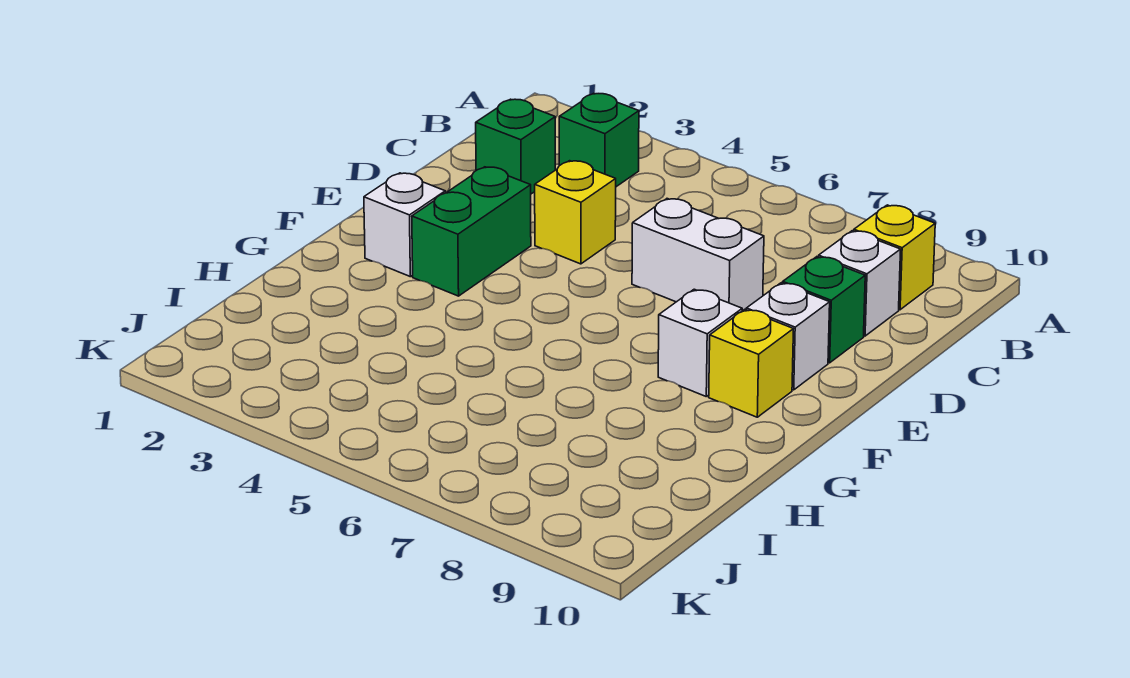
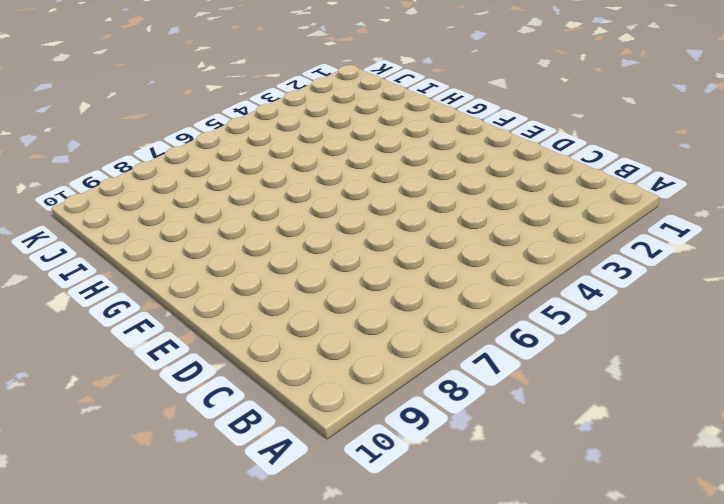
none -> green brick B3 level 1
none -> yellow brick B9 level 1
none -> green brick C2 level 1

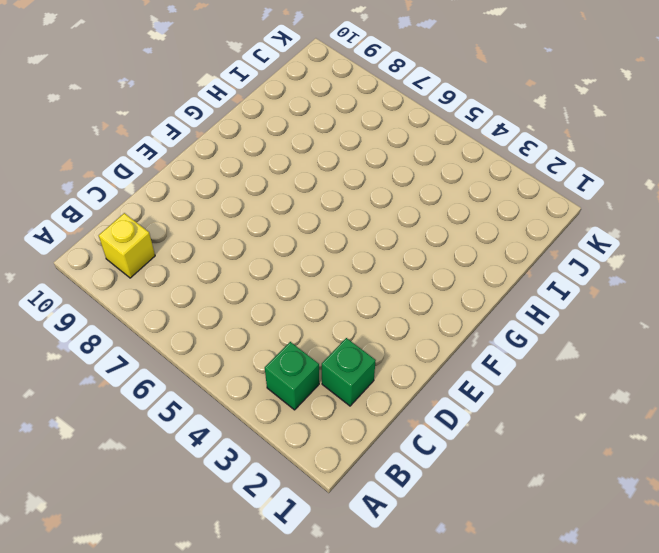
none -> white brick C9 level 1
none -> yellow brick D4 level 1
none -> white brick D6:D7 level 1

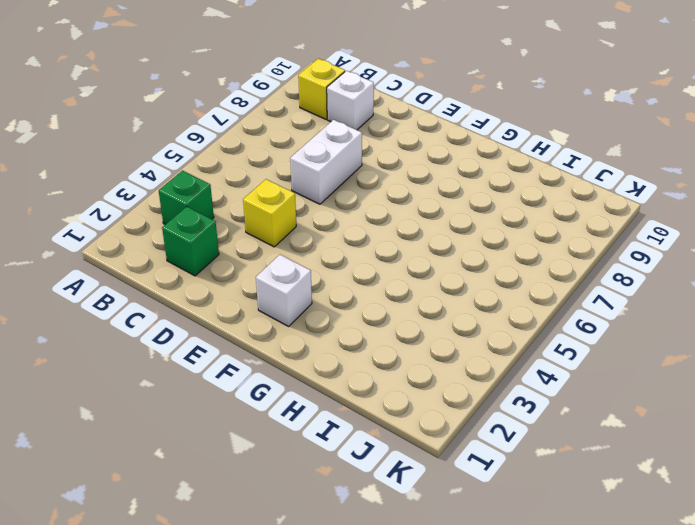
none -> green brick D9 level 1
none -> green brick E3:F3 level 1
none -> white brick E9 level 1

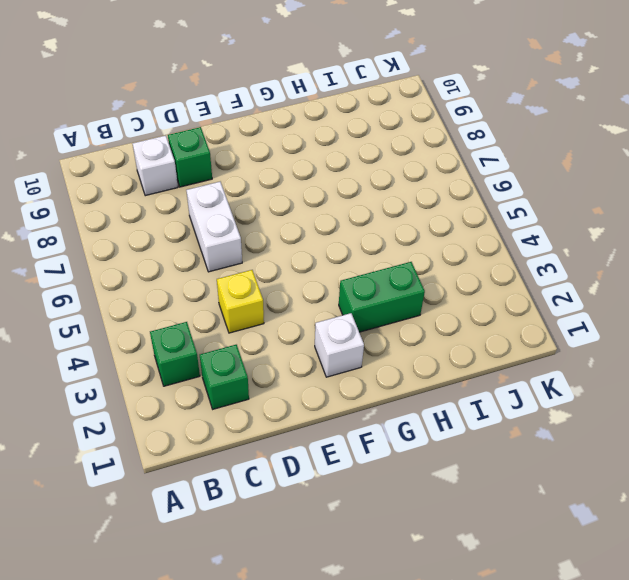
green brick G3:H3 level 1 -> green brick E3:F3 level 1
none -> yellow brick B9 level 1
none -> white brick E9 level 1
none -> white brick F8 level 1

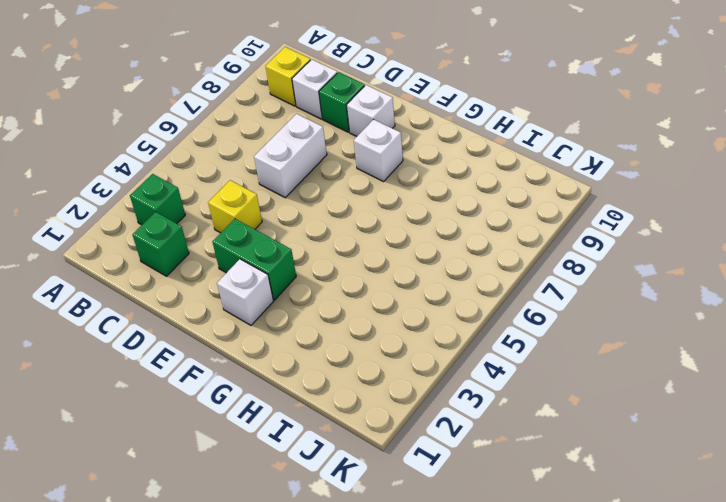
none -> yellow brick F9 level 1

